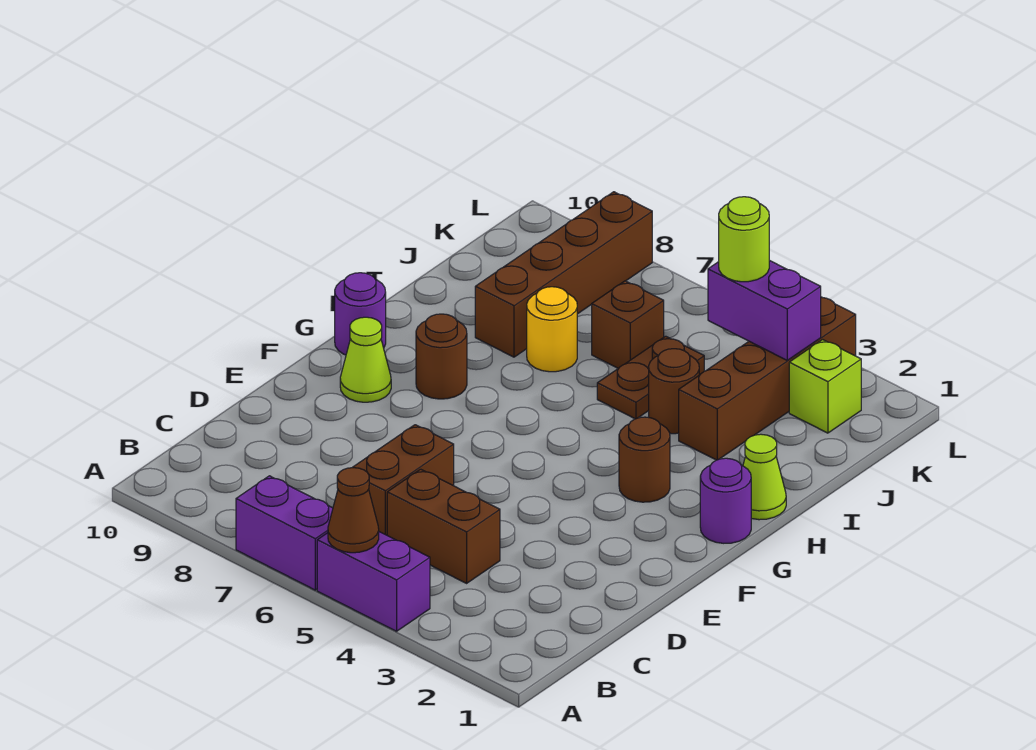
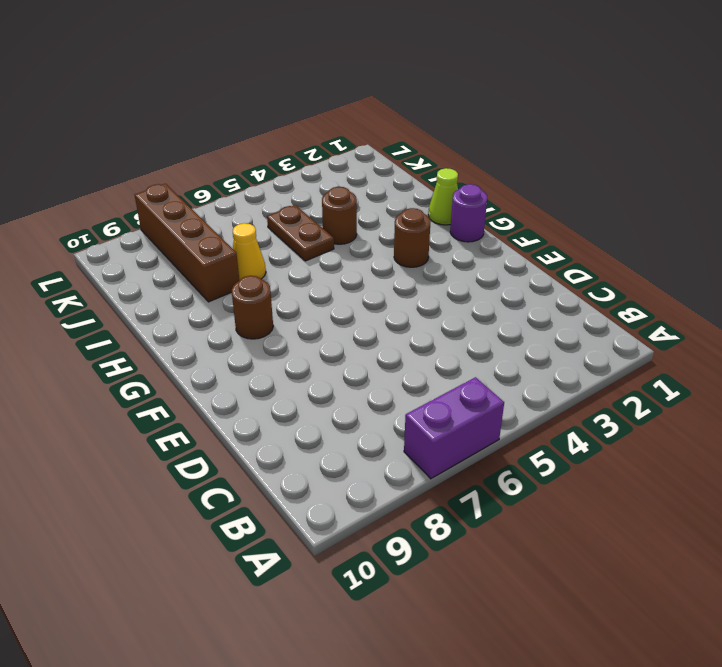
yellow cone I7 level 1 -> yellow round brick I7 level 1
none -> purple brick A4:A5 level 1
none -> brown brick C4:C5 level 1
none -> brown brick C6:D6 level 1

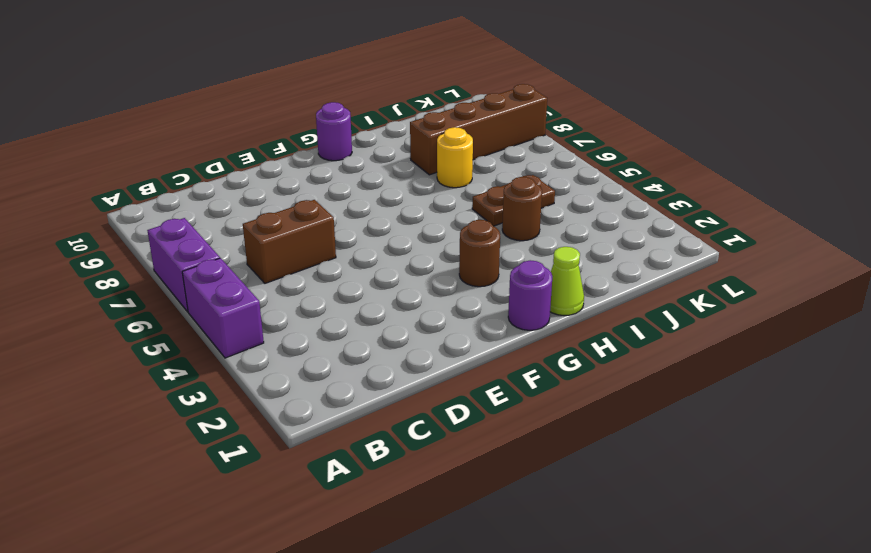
none -> brown brick C4:C5 level 1
none -> lime cone F9 level 1
none -> brown round brick G8 level 1

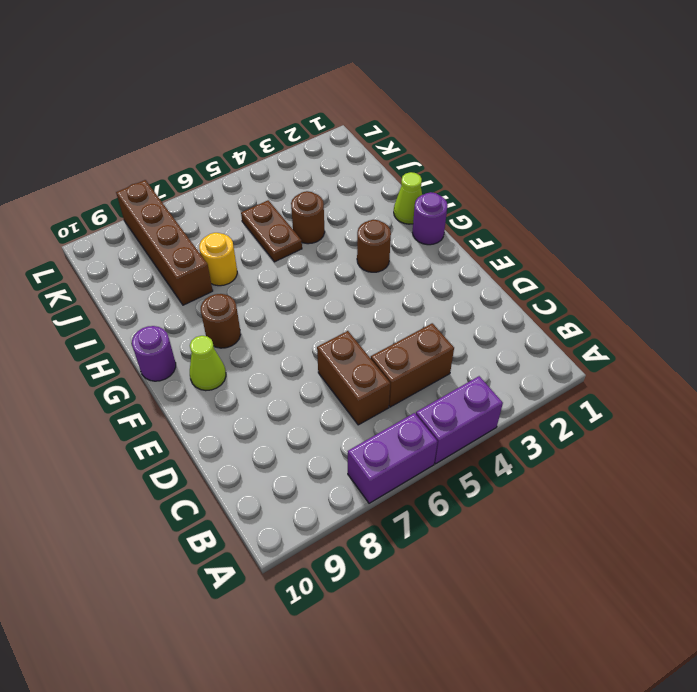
none -> brown brick I3:L3 level 1
none -> brown brick J6 level 1
none -> lime brick K2 level 1

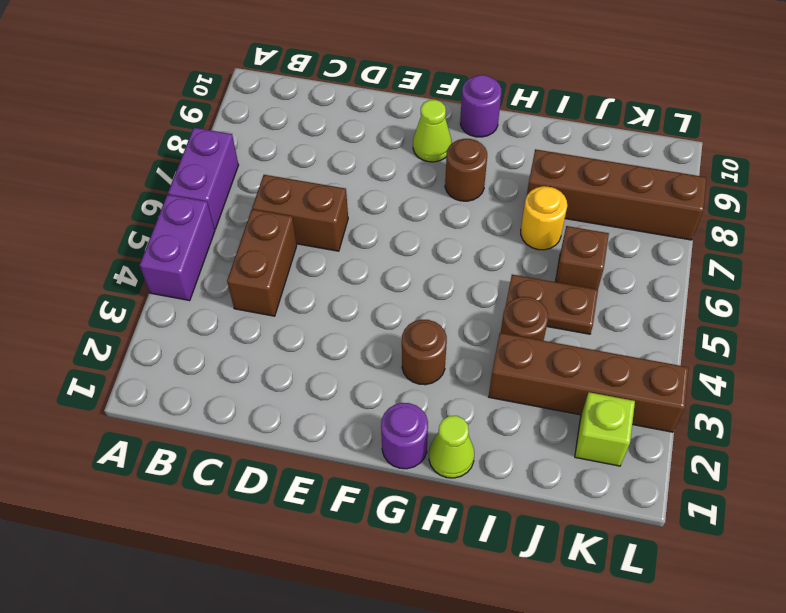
none -> brown cone A5 level 2
none -> purple brick K3:K4 level 2
none -> lime round brick K4 level 3

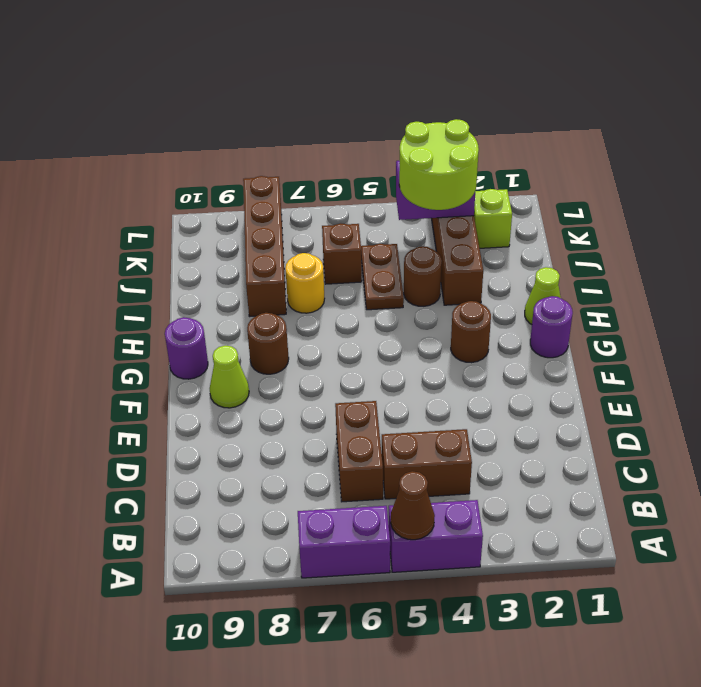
lime round brick J3:K4 level 3 -> lime round brick K4 level 3

